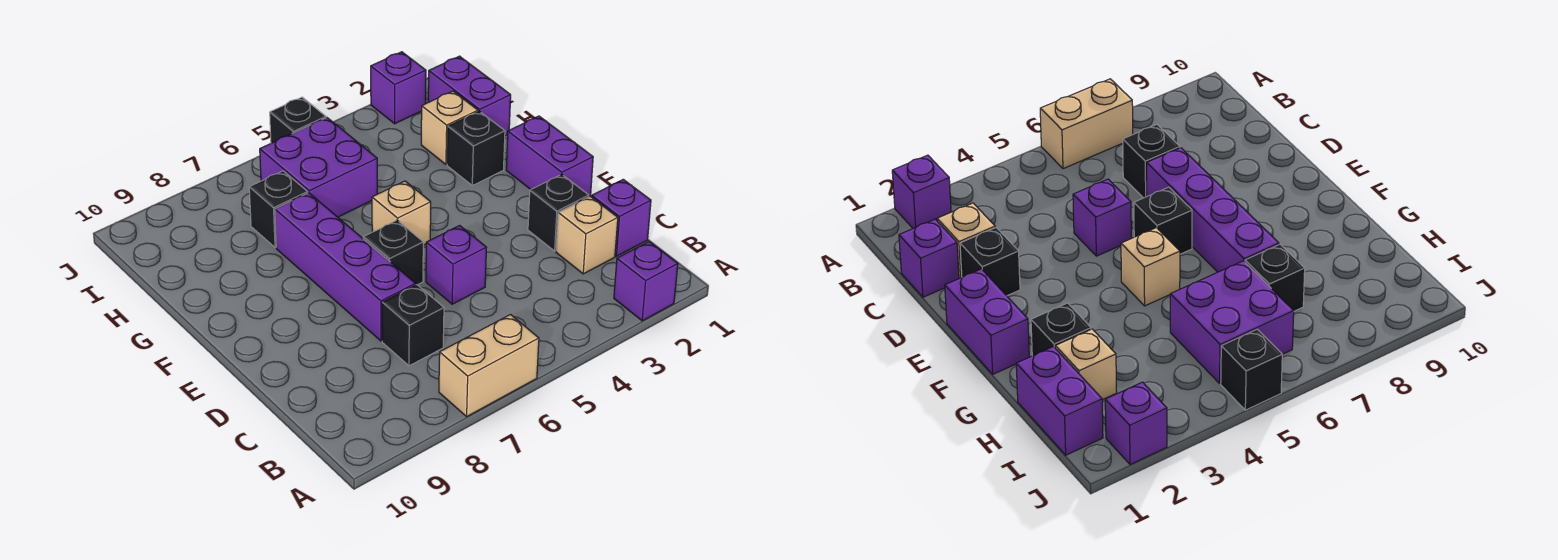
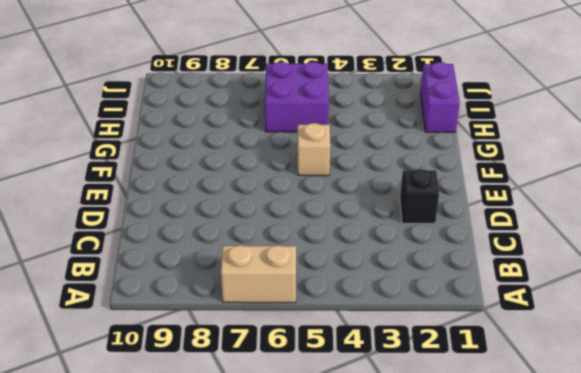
none -> purple brick A2 level 1
none -> purple brick C1 level 1
none -> tan brick C2 level 1

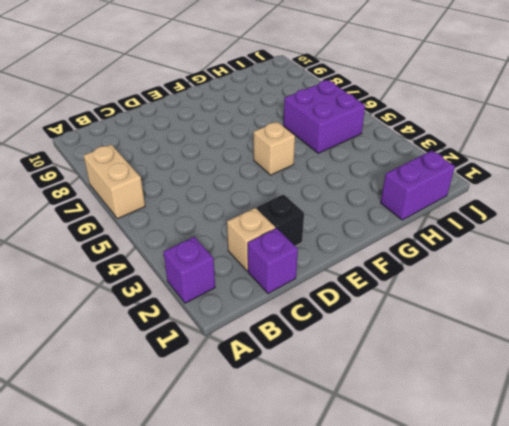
none -> black brick C7 level 1
none -> purple brick D5 level 1
none -> purple brick D7:G7 level 1

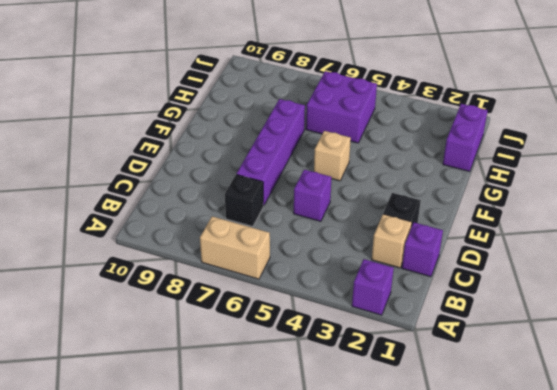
none -> purple brick E1:F1 level 1
none -> black brick E6 level 1
none -> black brick G2 level 1

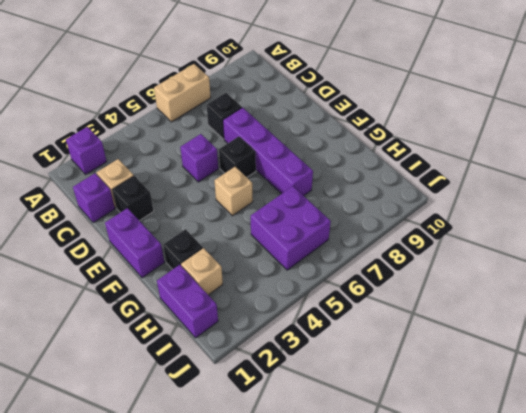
none -> black brick H7 level 1
none -> purple brick J2 level 1
none -> black brick J5 level 1

